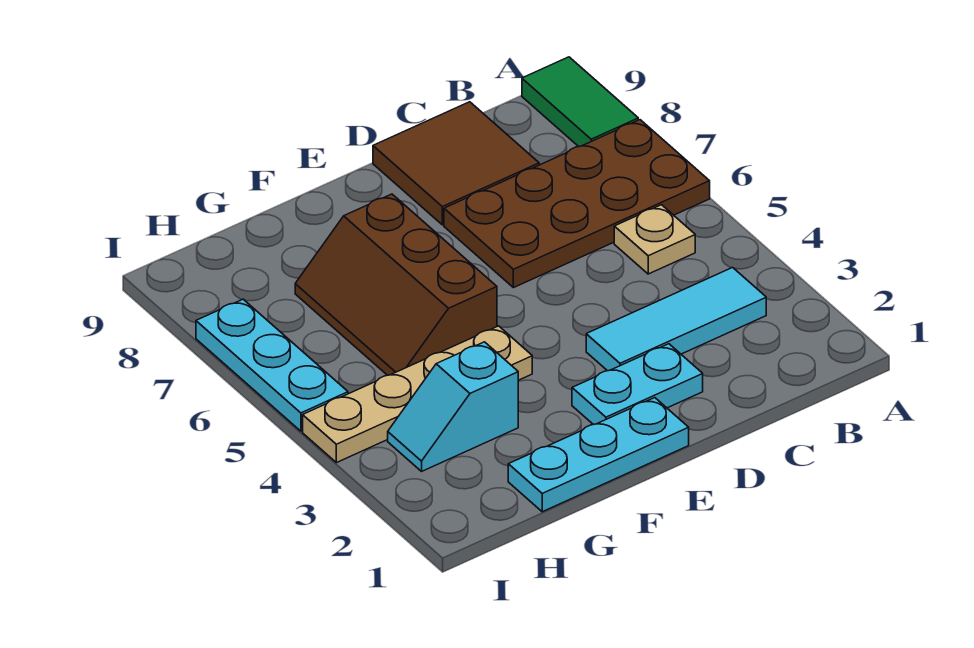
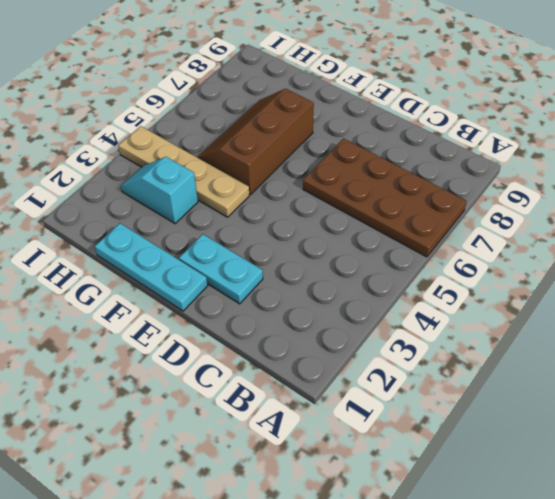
none -> green tile A8:A9 level 1
none -> cyan tile B3:D3 level 1

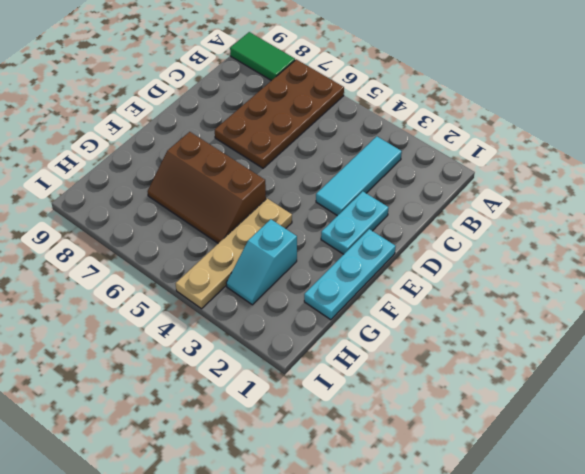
none -> tan plate B5 level 1
none -> brown tile C8:D9 level 1

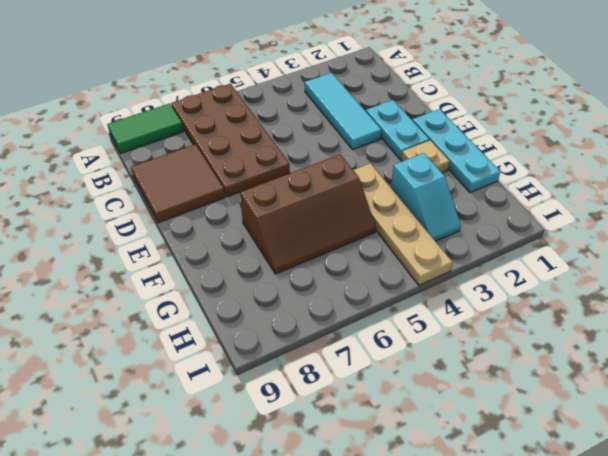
tan plate F2 level 1 -> tan plate B5 level 1
none -> cyan plate I5:I7 level 1

